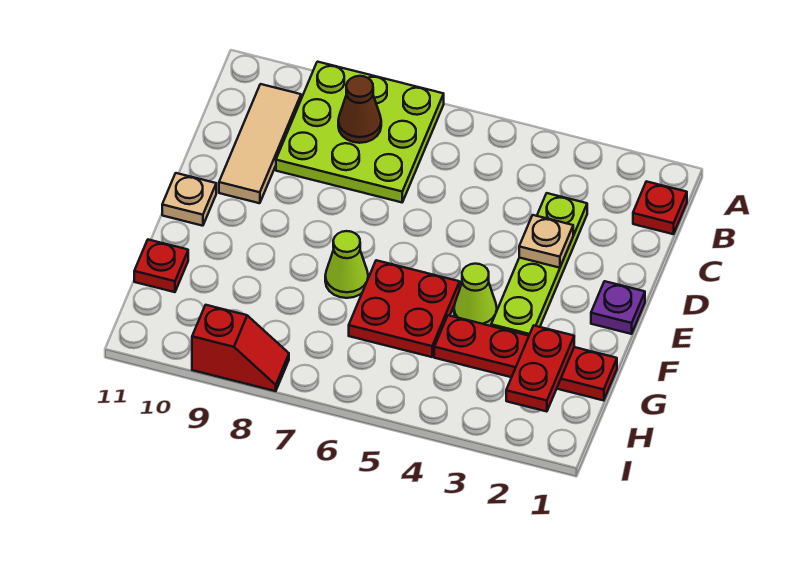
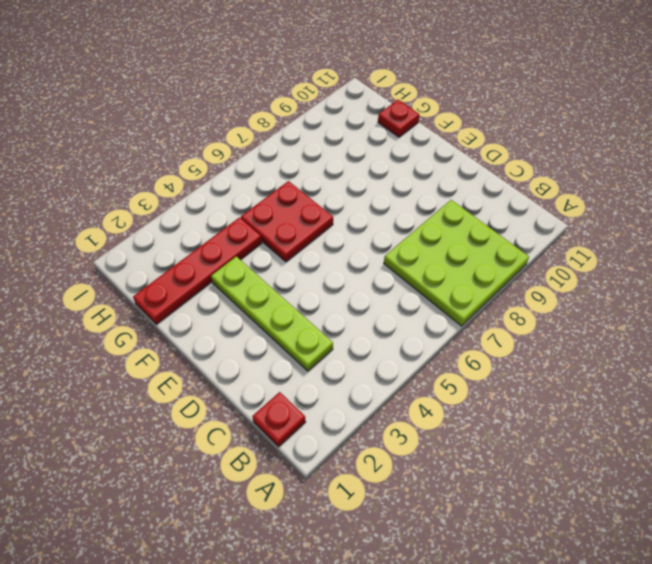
none -> tan tile B10:D10 level 1
none -> purple plate E1 level 1
none -> tan plate E11 level 1

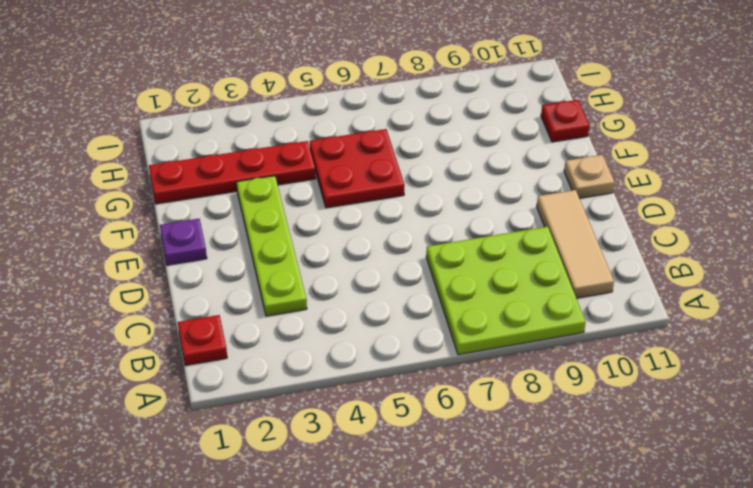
none -> lime cone F4 level 1
none -> lime cone F7 level 1
none -> red slope I8:I9 level 1 top 9

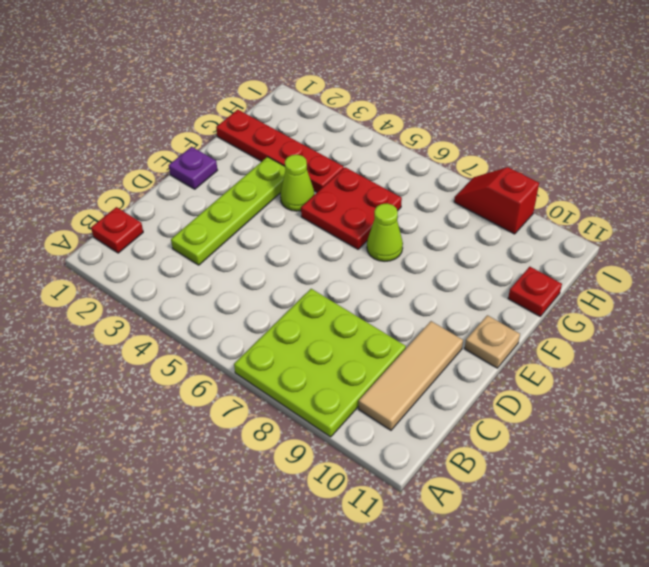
none -> brown cone B8 level 2
none -> tan plate D3 level 2
none -> red plate G2:H2 level 2

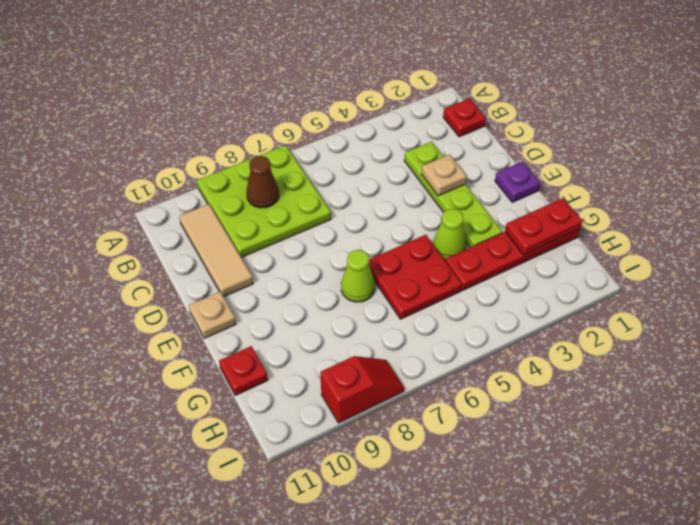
red plate G1:G2 level 2 -> red plate G2:H2 level 2

